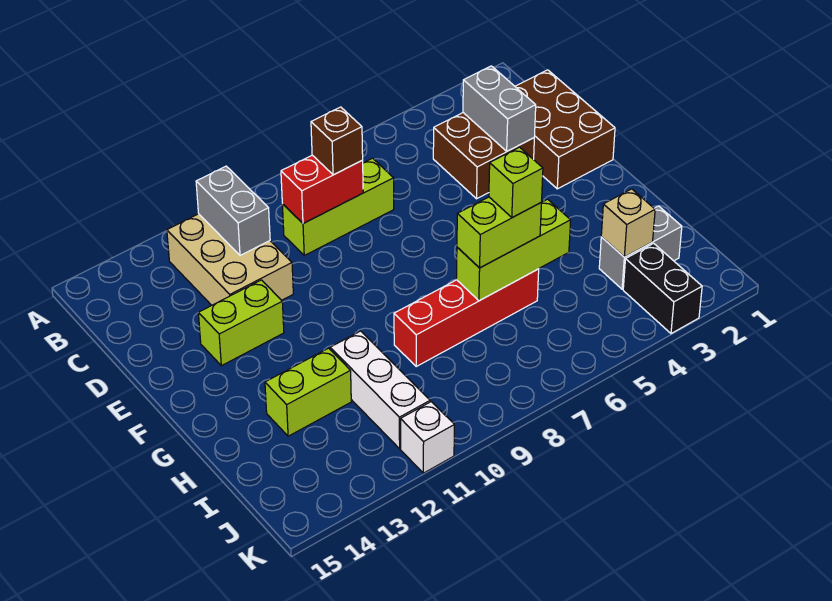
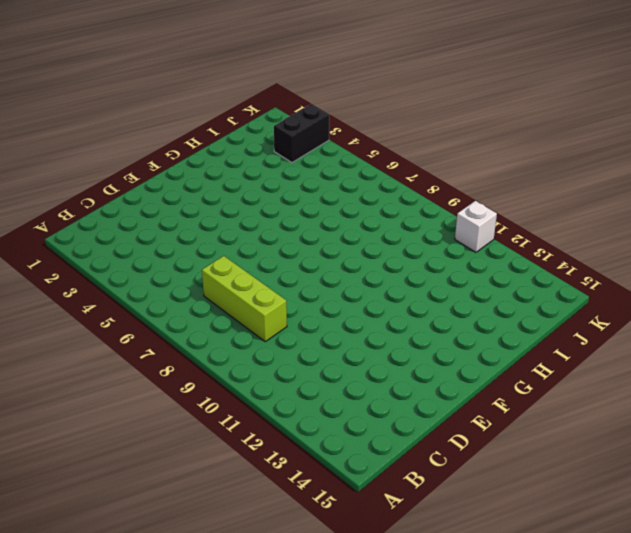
none -> tan brick B11:D12 level 1
none -> brown brick C1:E2 level 1
none -> brown brick C3:D4 level 1

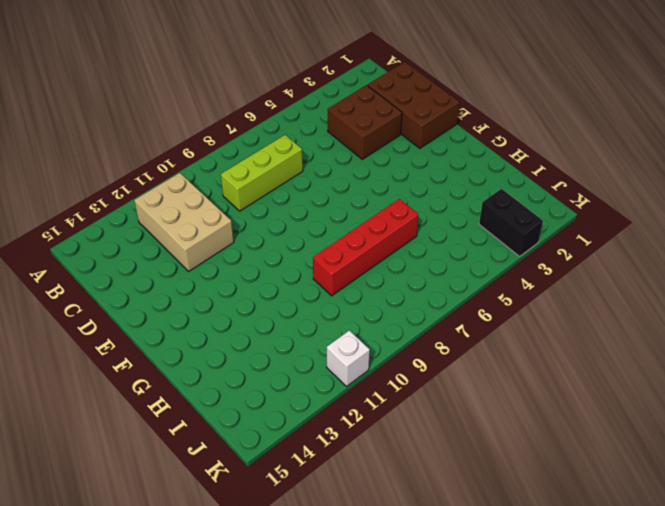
none -> lime brick E12:E13 level 1
none -> white brick H11:J11 level 1
none -> lime brick H12:H13 level 1

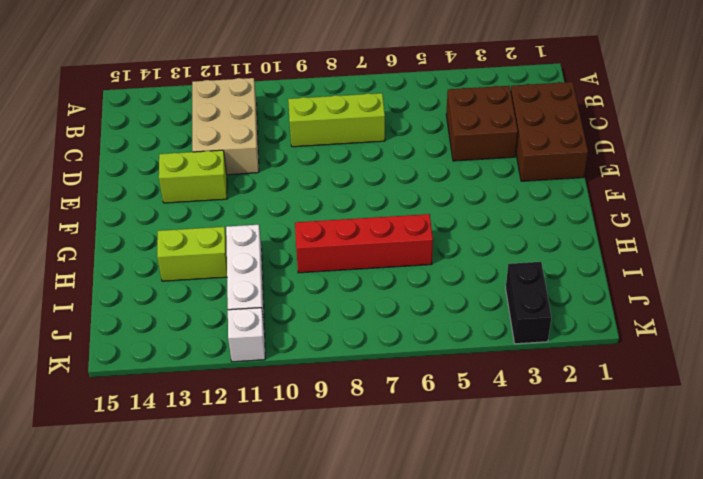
none -> grey brick I2:I3 level 1
none -> grey brick B11:C11 level 2
none -> grey brick C3:D3 level 2

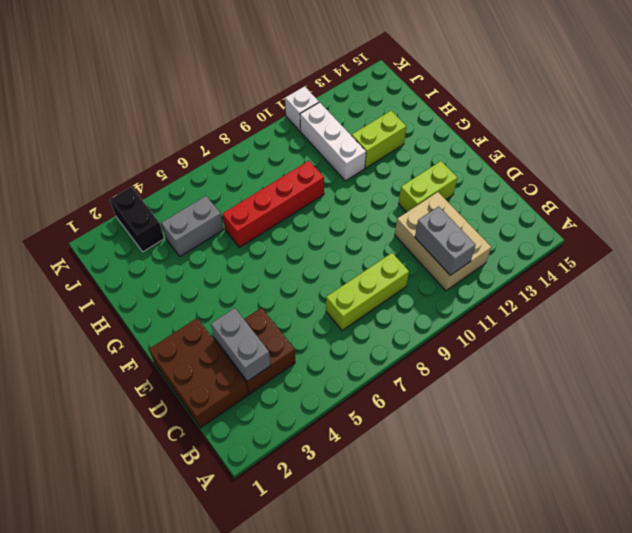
grey brick I4:I5 level 1 -> grey brick I2:I3 level 1
none -> red brick C8:C9 level 2
none -> lime brick H5:H7 level 2
none -> tan brick I3 level 2

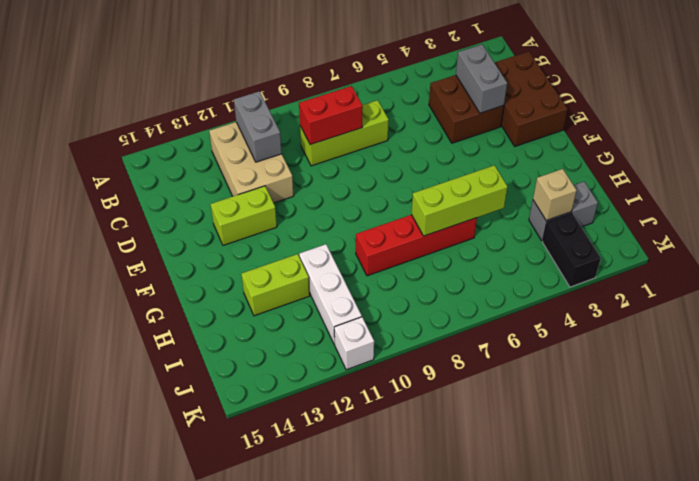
none -> brown brick C8 level 3
none -> lime brick H6:H7 level 3
none -> lime brick H6 level 4

